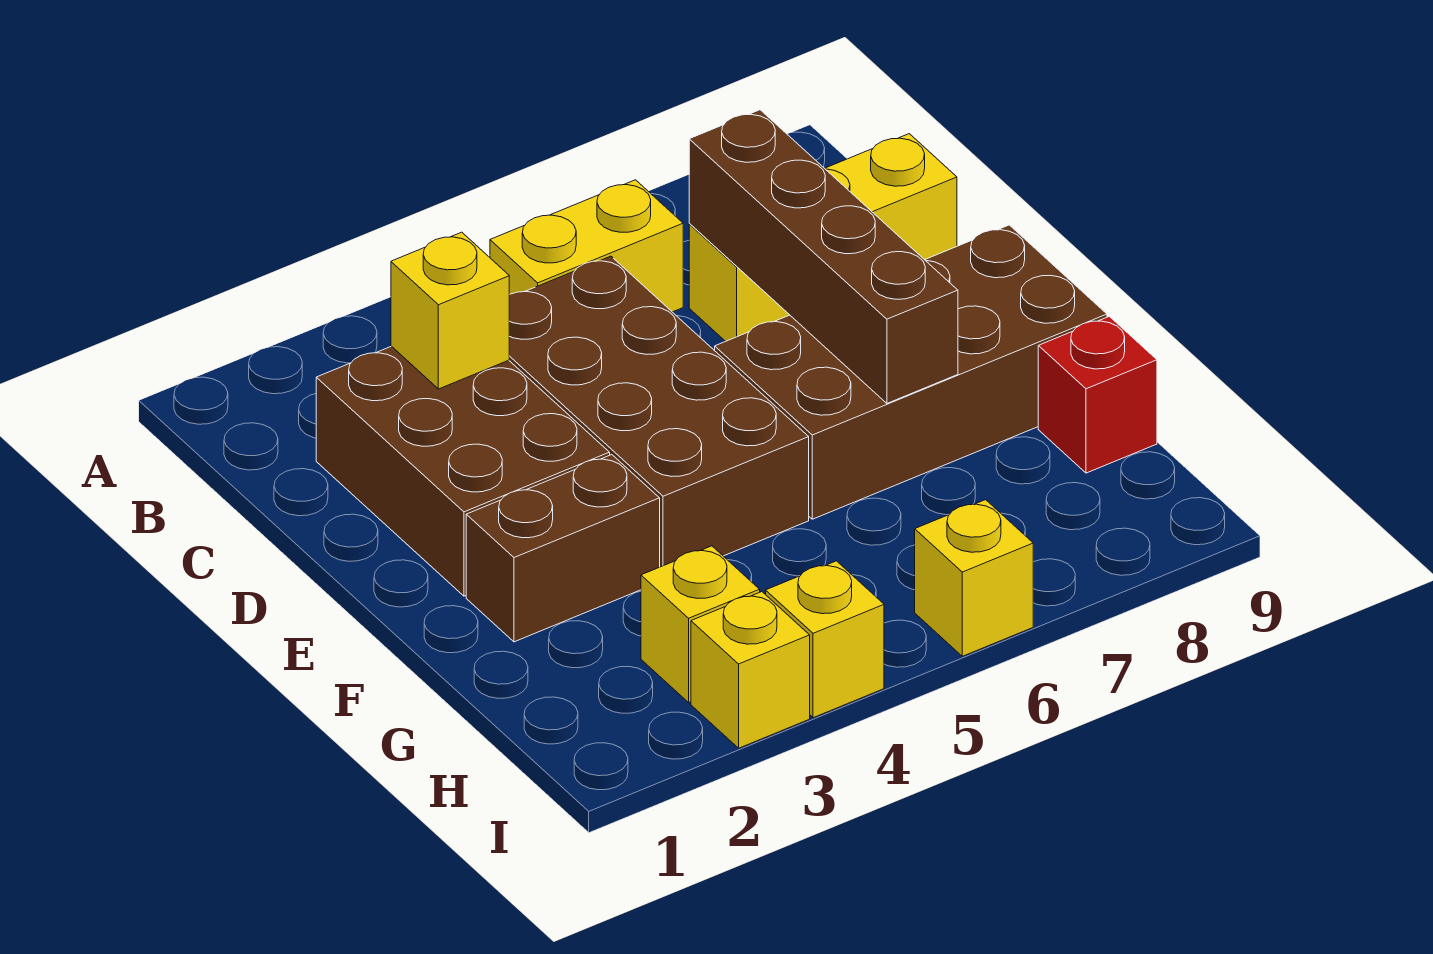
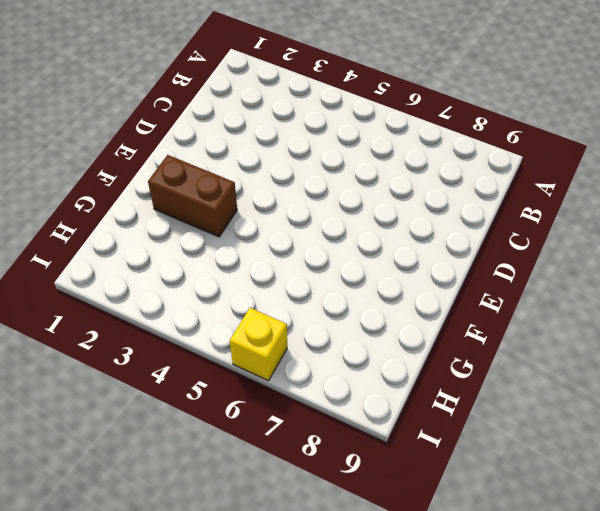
none -> yellow brick B5:B6 level 1
none -> brown brick C2:E3 level 1
none -> brown brick C4:F5 level 1

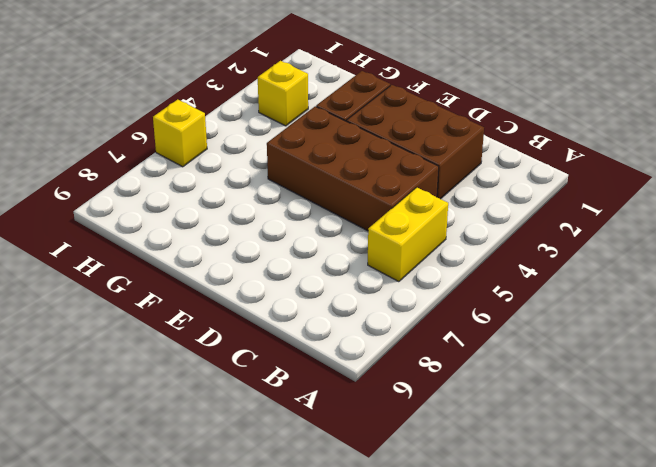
none -> yellow brick C7:C9 level 1
none -> brown brick E6:F9 level 1
none -> red brick G9 level 1

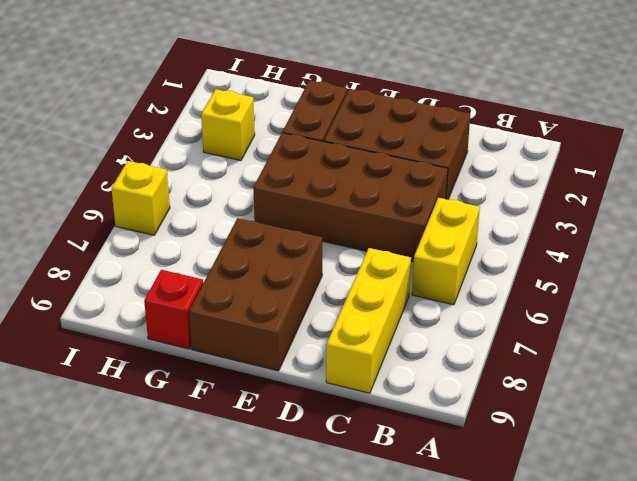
brown brick E7:F9 level 1 -> brown brick E6:F9 level 1
none -> yellow brick I3 level 1
none -> yellow brick I4 level 1
none -> yellow brick C3 level 2

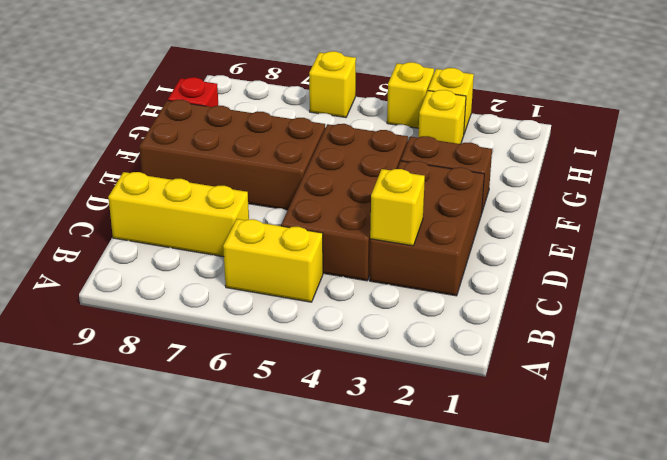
none -> brown brick C7:F7 level 2

